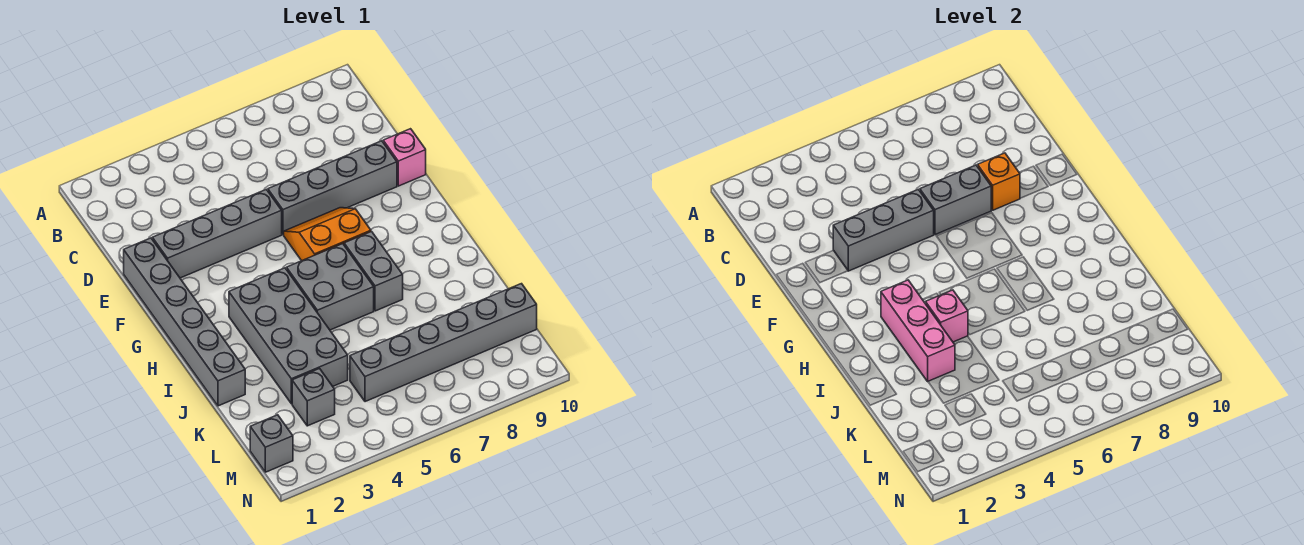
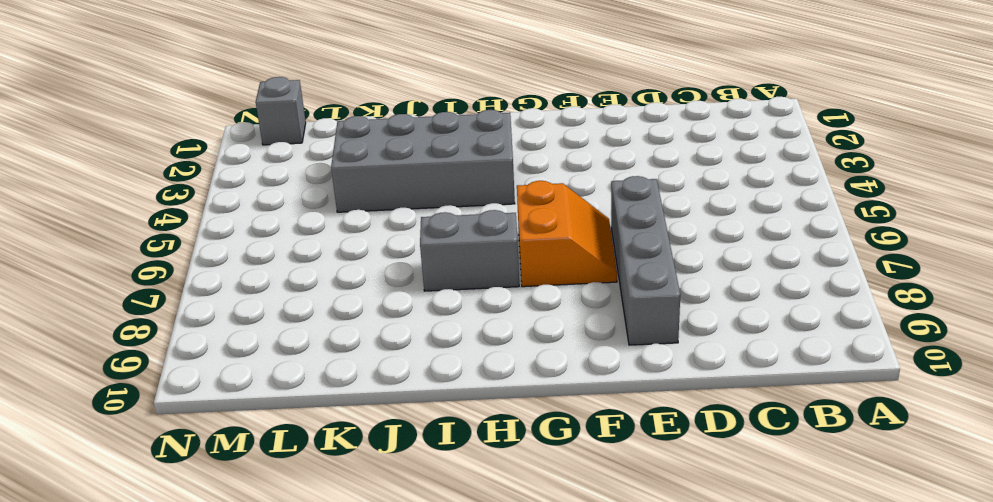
none -> grey brick E1:J1 level 1
none -> grey brick E2:E5 level 1
none -> pink brick E10 level 1

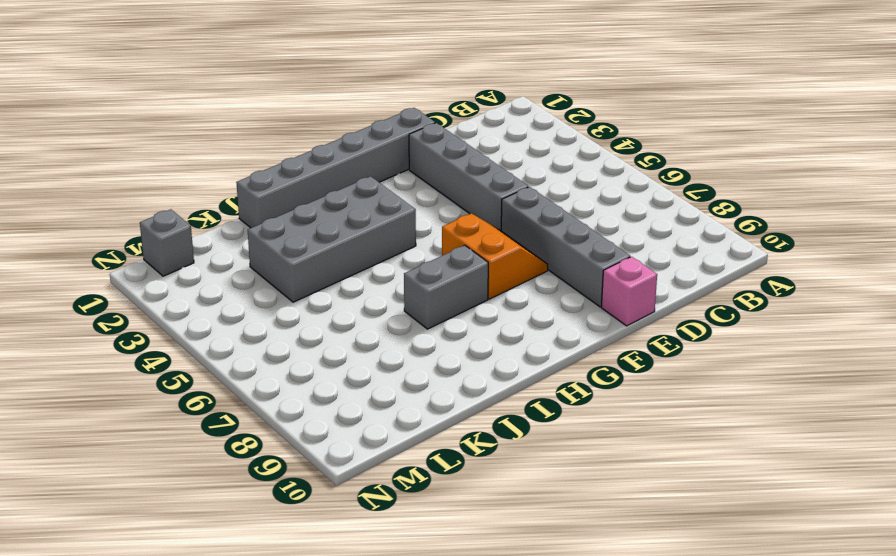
none -> grey brick H5:I6 level 1
none -> grey brick L3 level 1
none -> grey brick L5:L10 level 1

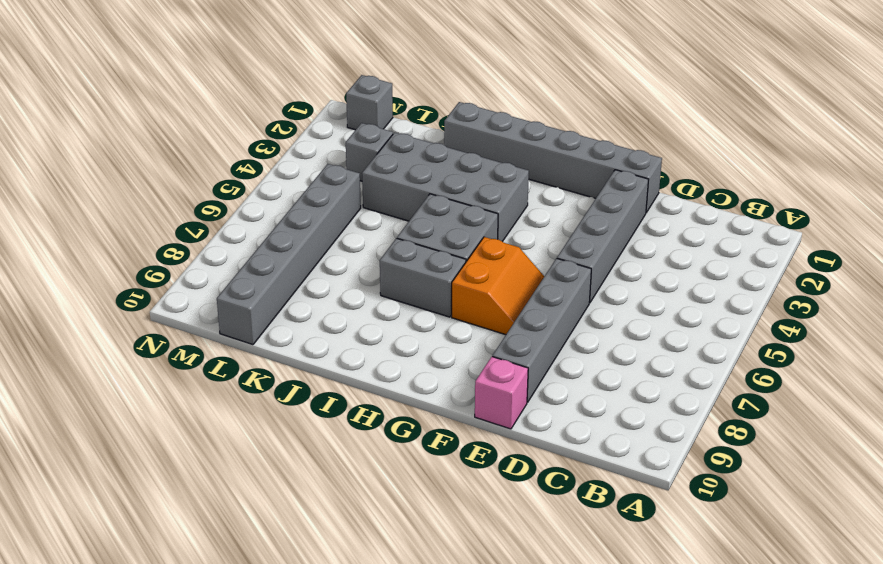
none -> grey brick E3:E5 level 2
none -> grey brick E6:E7 level 2
none -> orange brick E8 level 2

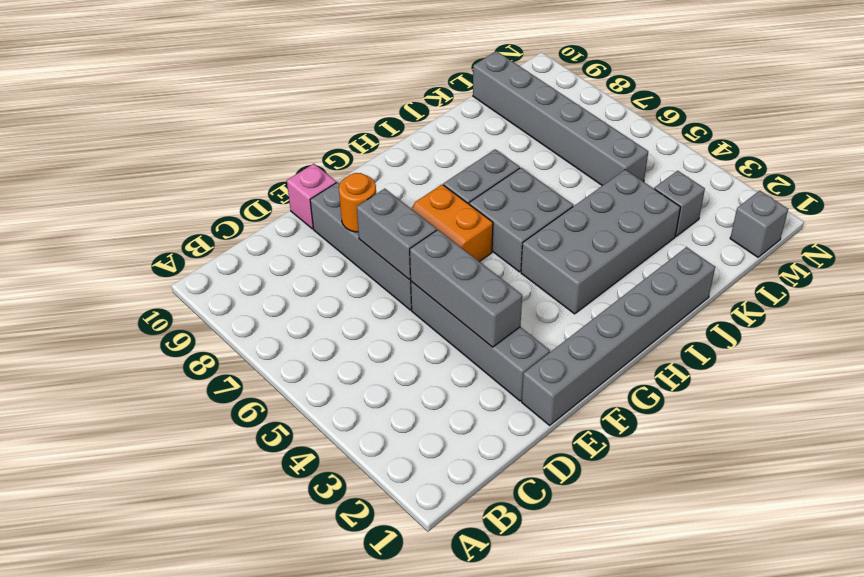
orange round brick E8 level 2 -> orange brick E8 level 2
none -> pink brick H3:J3 level 2
none -> pink brick I4 level 2

